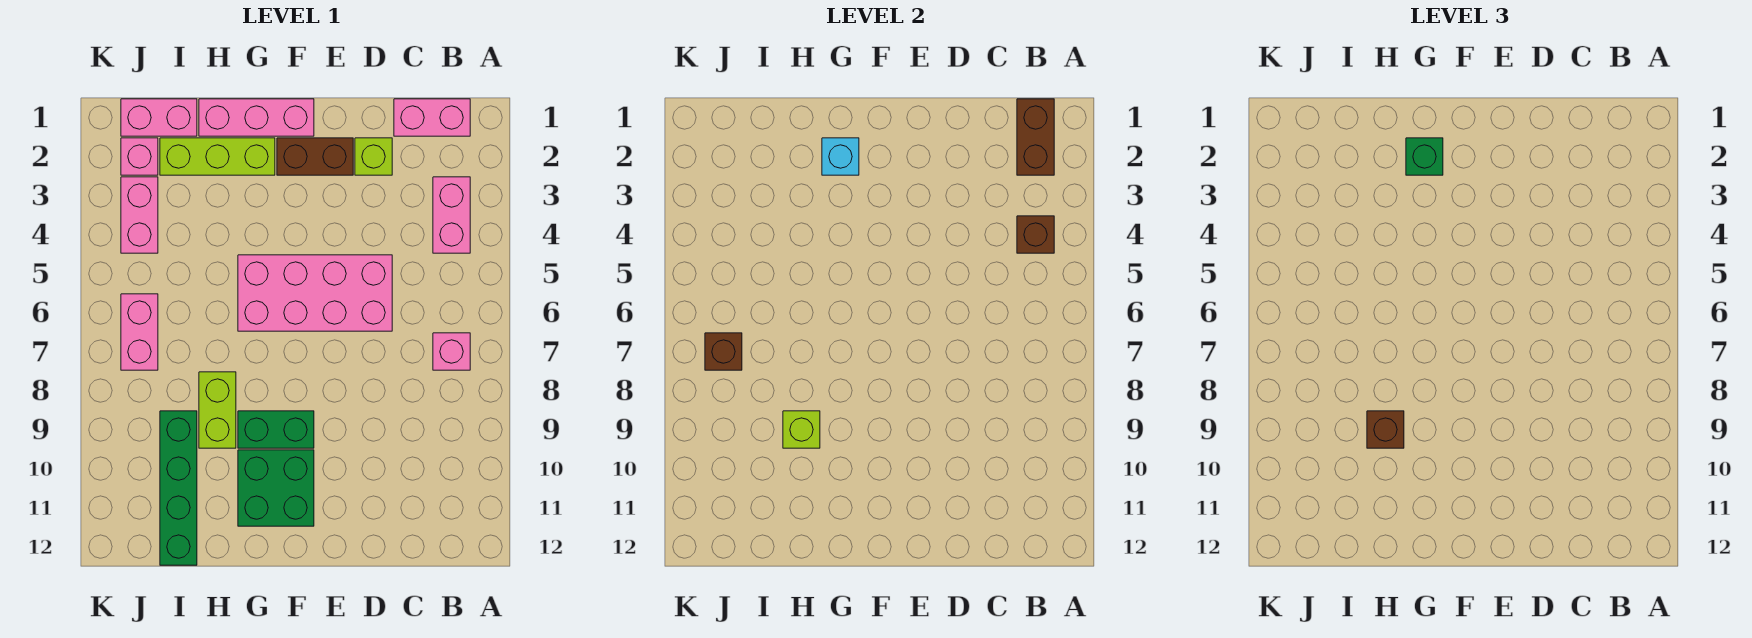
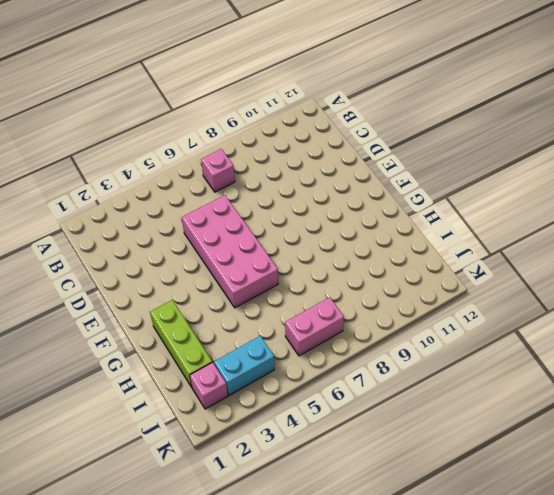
cyan brick J3:J4 level 1 -> pink brick J3:J4 level 1
none -> pink brick B1:C1 level 1
none -> pink brick B3:B4 level 1
none -> lime brick D2 level 1

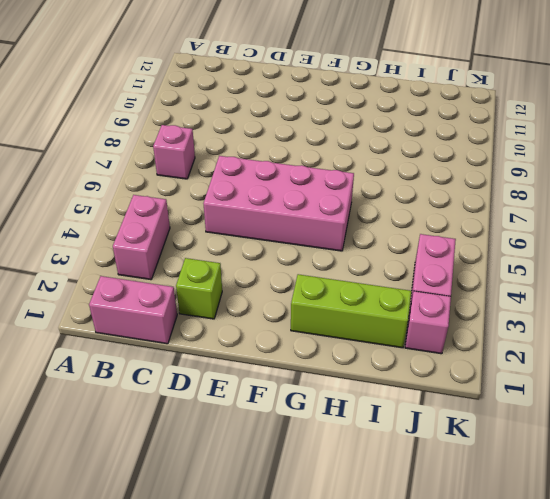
none -> brown brick E2:F2 level 1
none -> pink brick F1:H1 level 1
none -> green brick F9:G9 level 1

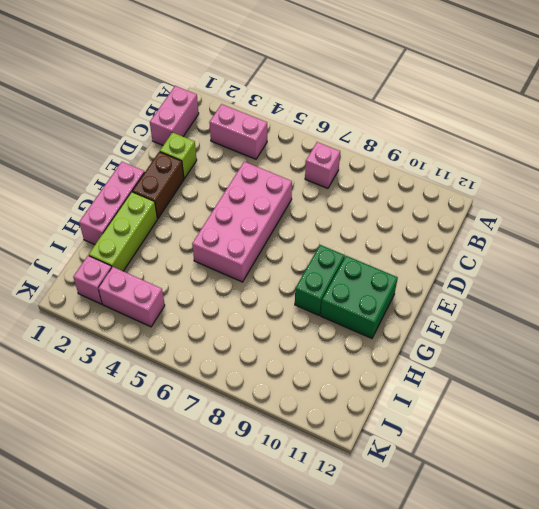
none -> lime brick H8:H9 level 1
none -> pink brick I1:J1 level 1
none -> green brick I9:I12 level 1

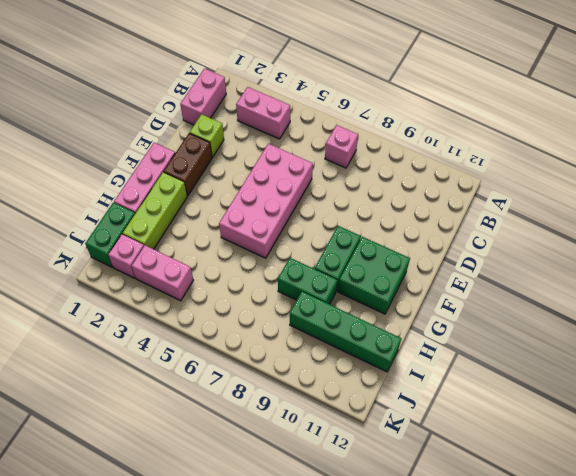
green brick H8:H9 level 1 -> lime brick H8:H9 level 1
green brick I1:J1 level 1 -> pink brick I1:J1 level 1
none -> pink brick J6:J7 level 1
none -> brown brick B1:B2 level 2
none -> brown brick B4 level 2

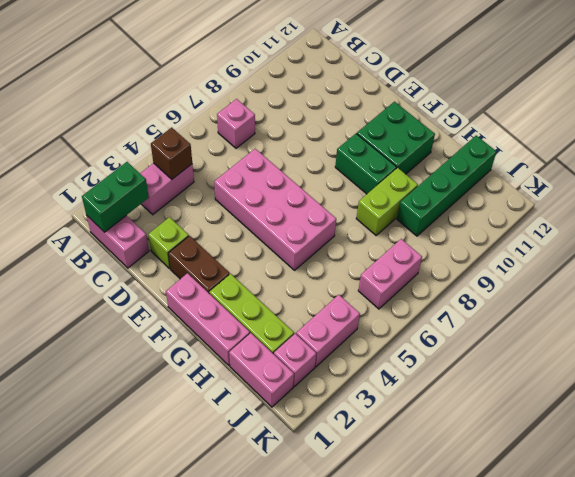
green brick B1:B2 level 2 -> brown brick B1:B2 level 2
none -> cyan brick G2 level 2
none -> lime brick H9 level 2
none -> brown brick J7 level 2

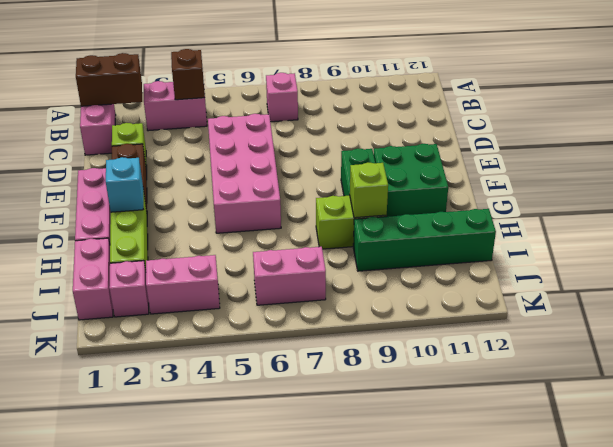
none -> brown brick J7 level 2
none -> green brick G2 level 3
none -> brown brick H9 level 3

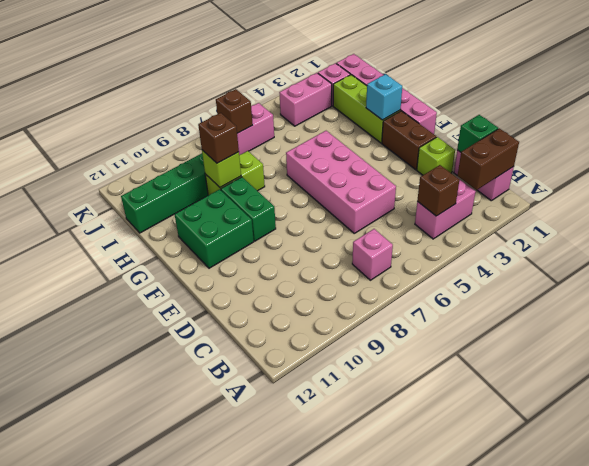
green brick C1 level 2 -> green brick G2 level 3

